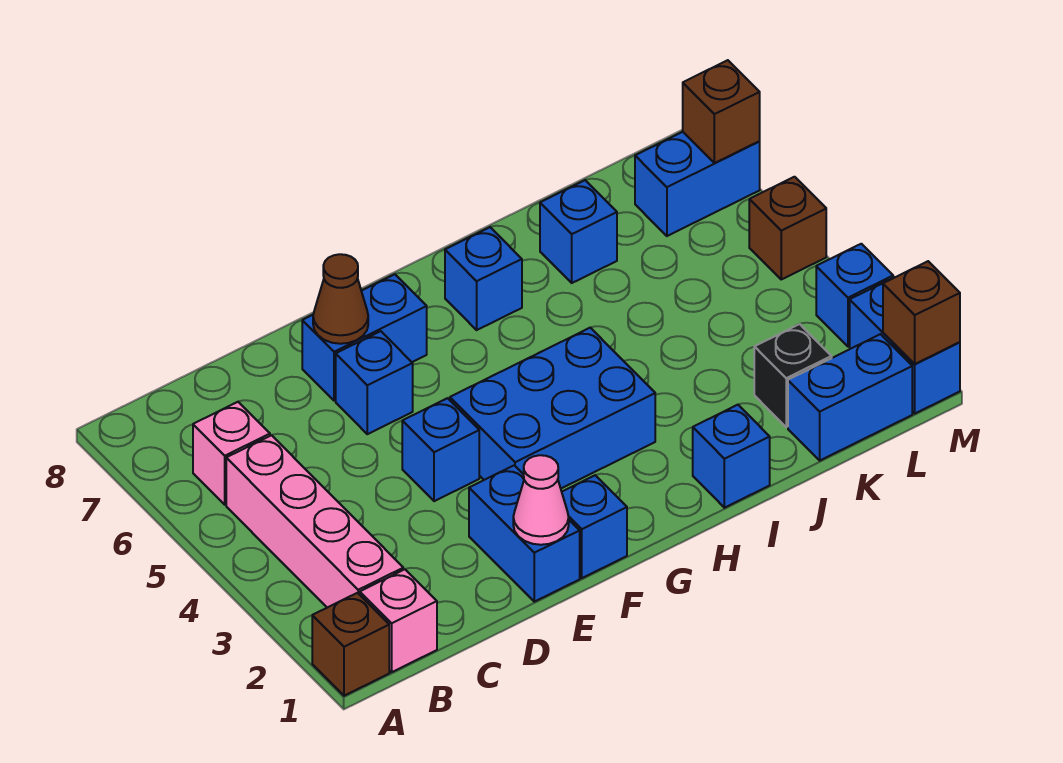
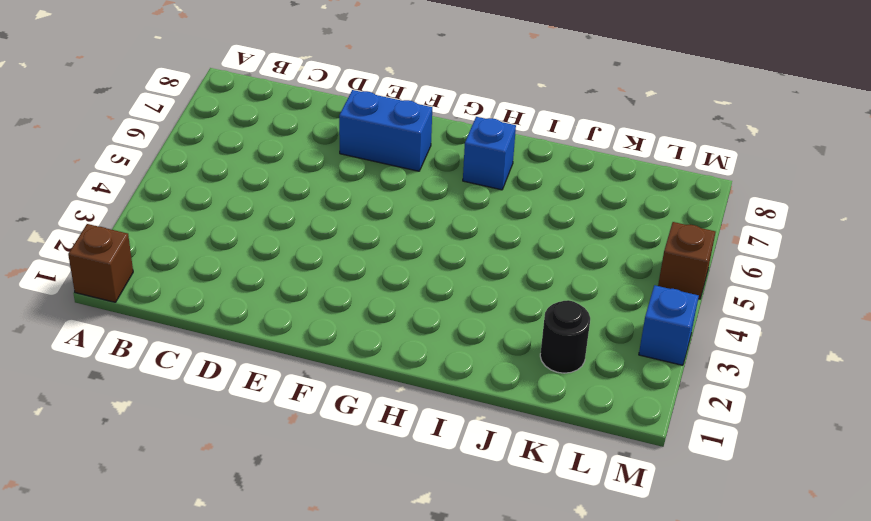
black round brick K2 level 1 -> black brick K2 level 1
none -> pink brick B1 level 1
none -> pink brick B2:B5 level 1
none -> pink brick B6 level 1

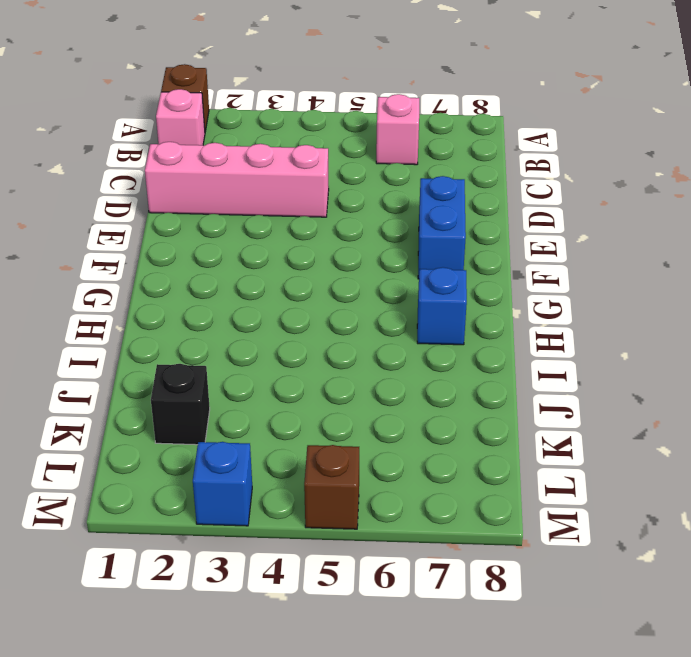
pink brick D1:D4 level 1 -> pink brick B2:B5 level 1
none -> blue brick E1:E2 level 1
none -> blue brick E4 level 1
none -> blue brick E6 level 1

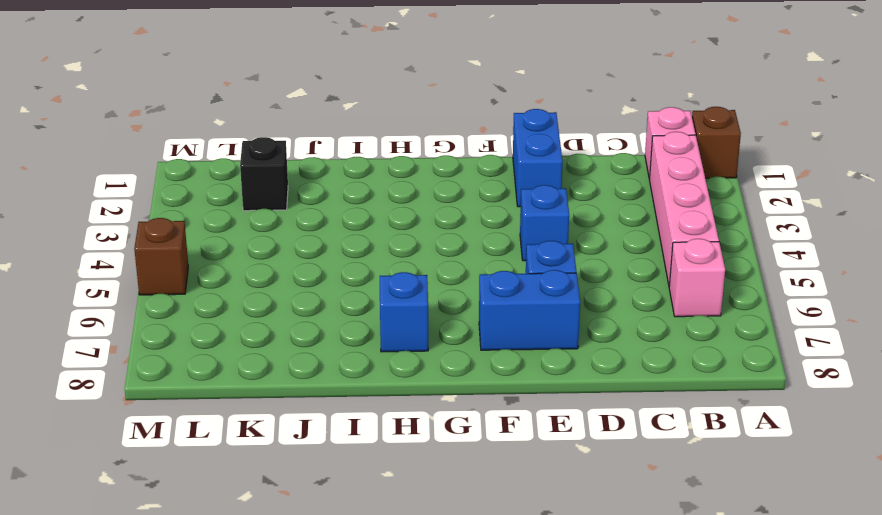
none -> blue brick F1 level 1
none -> blue brick F3:H4 level 1
none -> blue brick I1 level 1

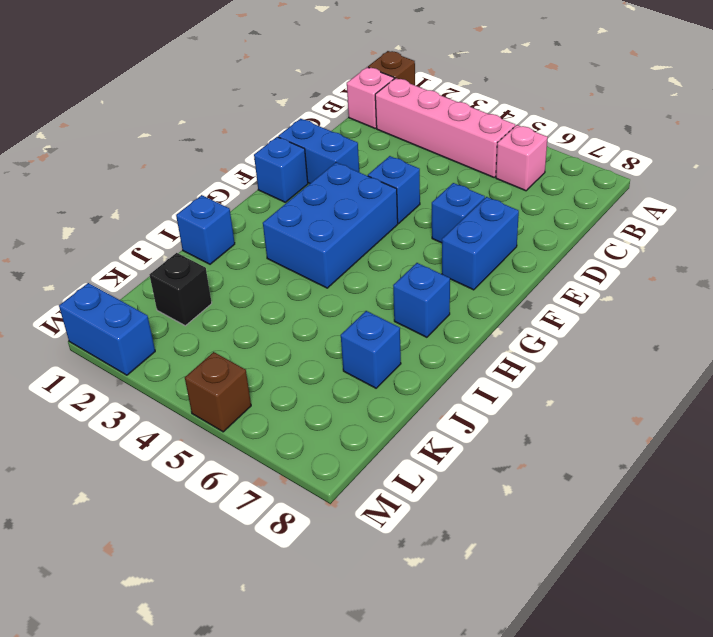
none -> blue brick K1:L1 level 1
none -> blue brick L7:M7 level 1
none -> blue brick M3 level 1

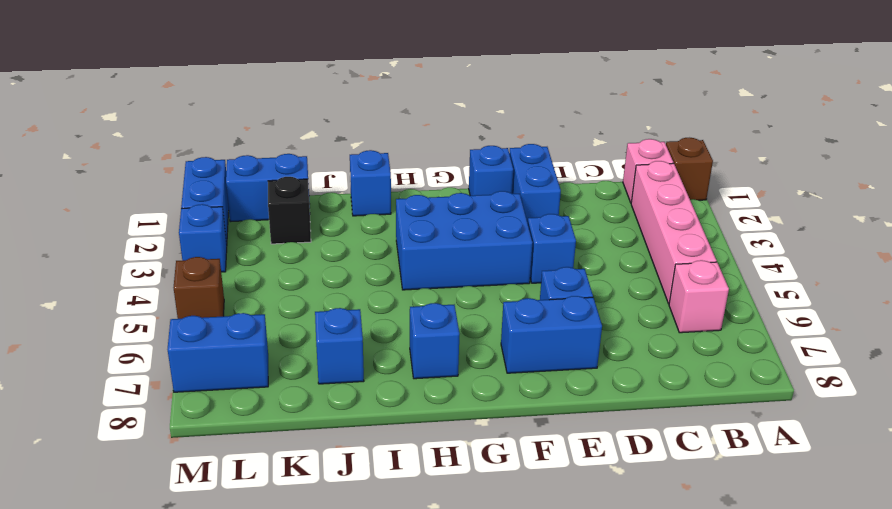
none -> pink cone E1 level 2
none -> brown cone E7 level 2
none -> brown brick M1 level 2

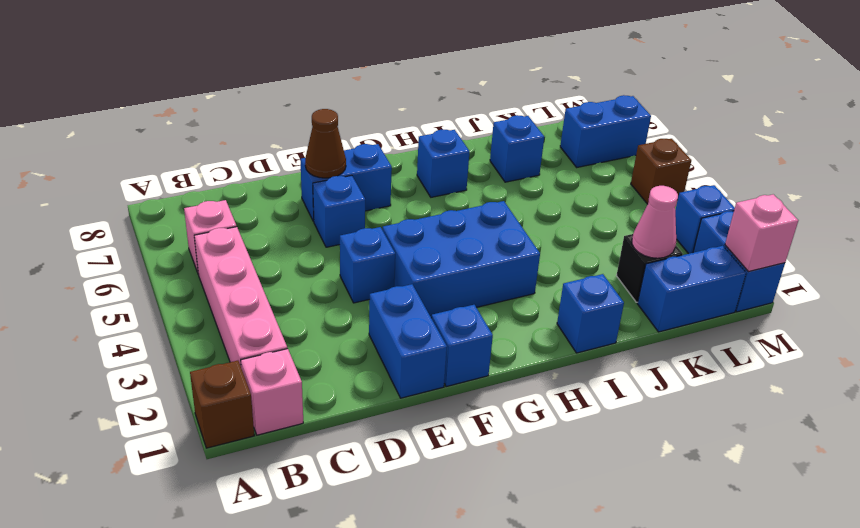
pink cone K2 level 2 -> pink cone E1 level 2
pink brick M1 level 2 -> brown brick M1 level 2
none -> brown brick M7 level 2

